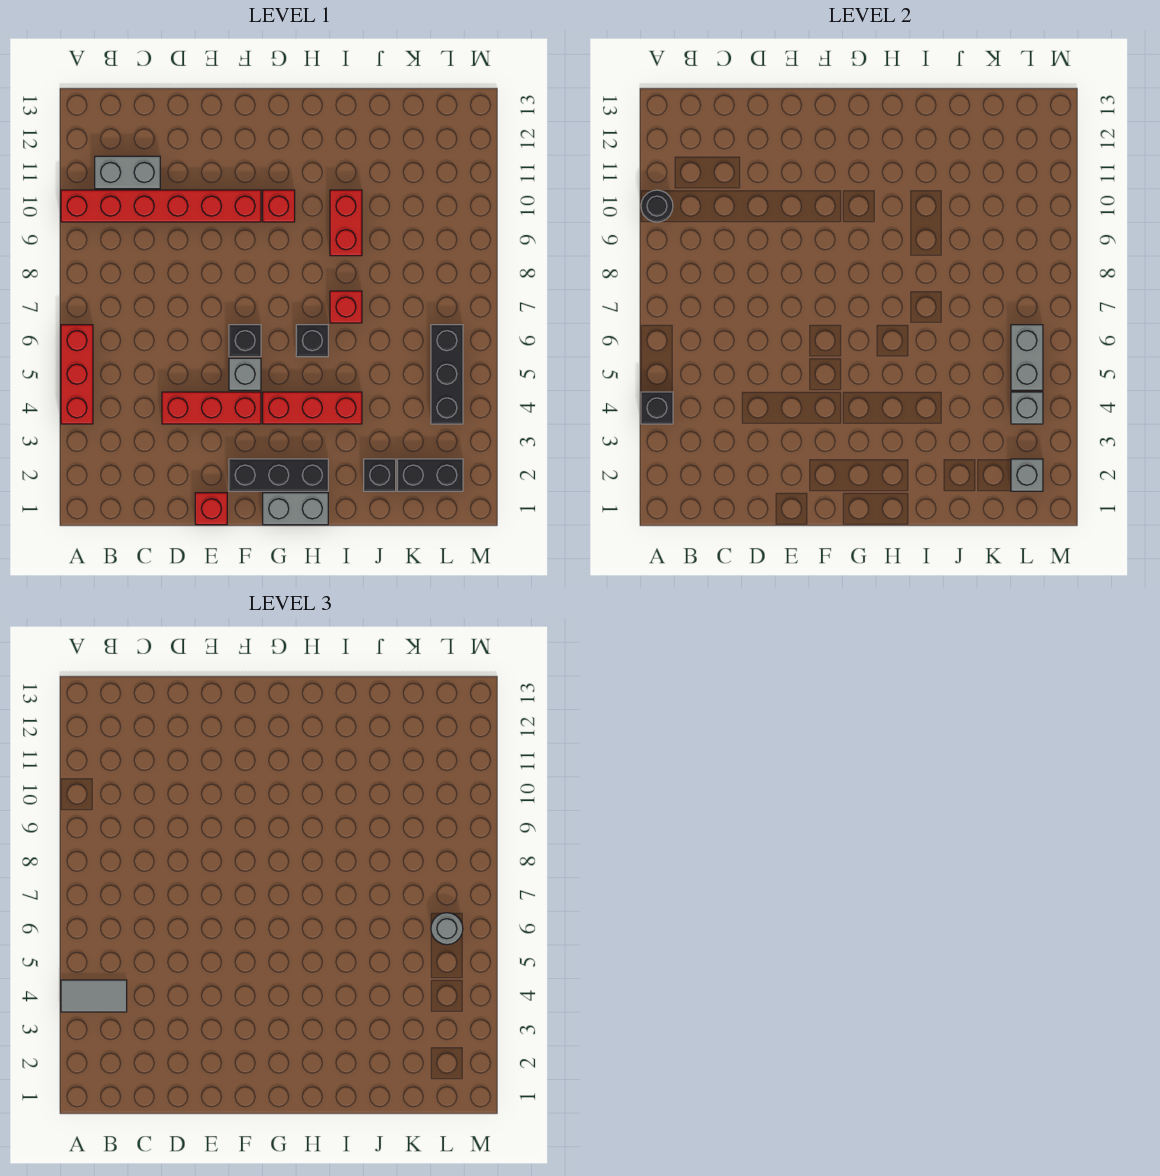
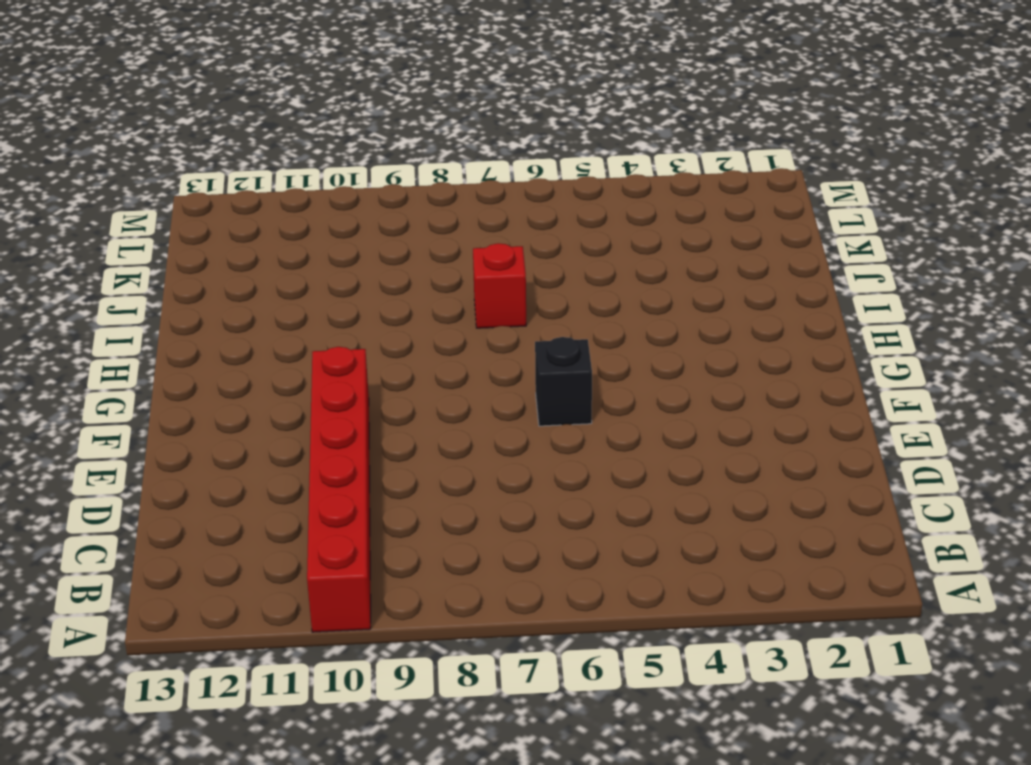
none -> red brick A4:A6 level 1
none -> grey brick B11:C11 level 1
none -> red brick D4:F4 level 1

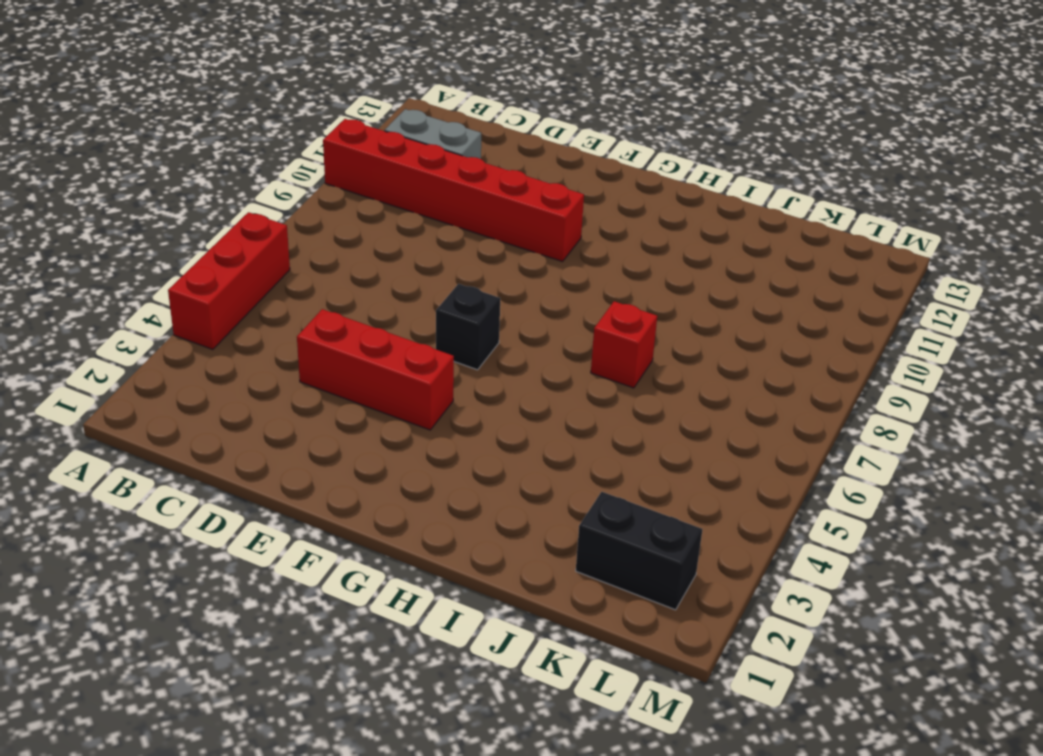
none -> red brick E1 level 1
none -> black brick F2:H2 level 1
none -> grey brick F5 level 1

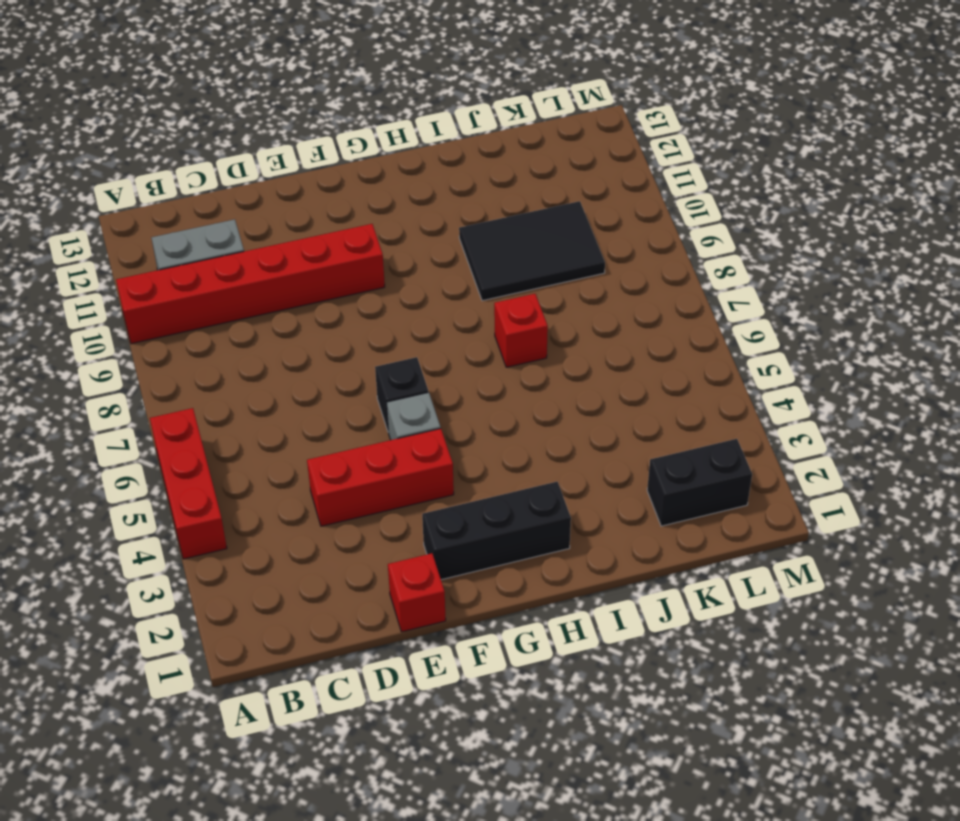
black tile I9:K10 level 1 -> red brick I9:I10 level 1
none -> grey brick G1:H1 level 1
none -> red brick G4:I4 level 1
none -> red brick G10 level 1

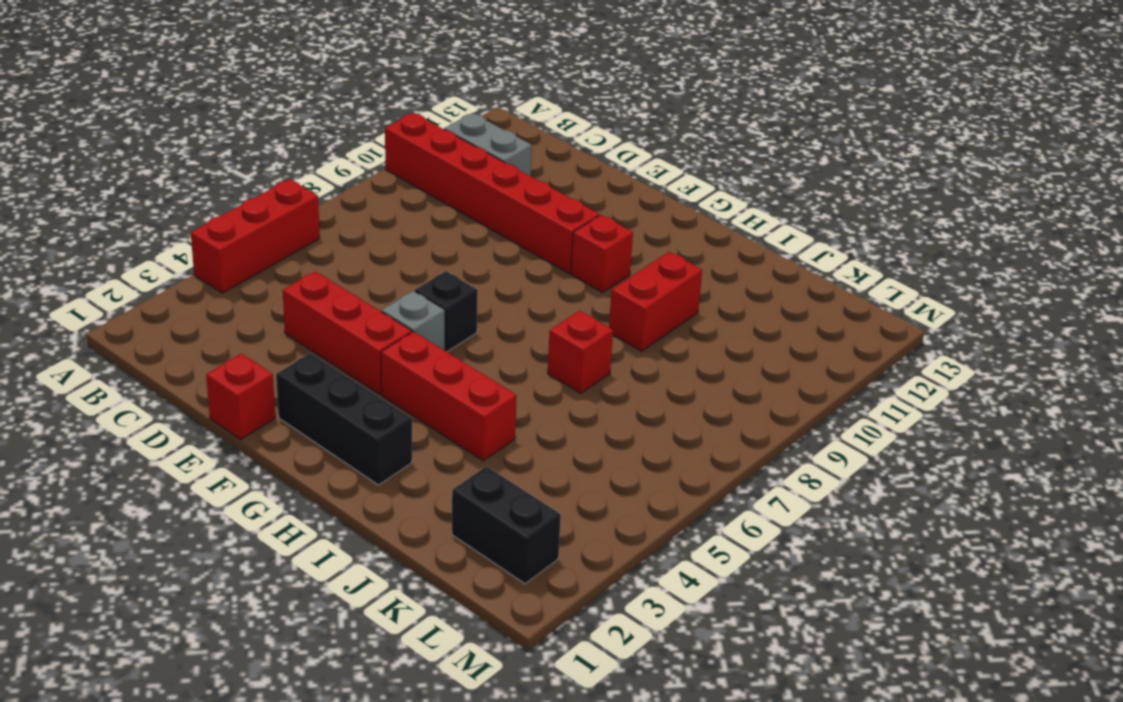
none -> grey brick G1:H1 level 1
none -> black brick H6 level 1
none -> black brick J2 level 1

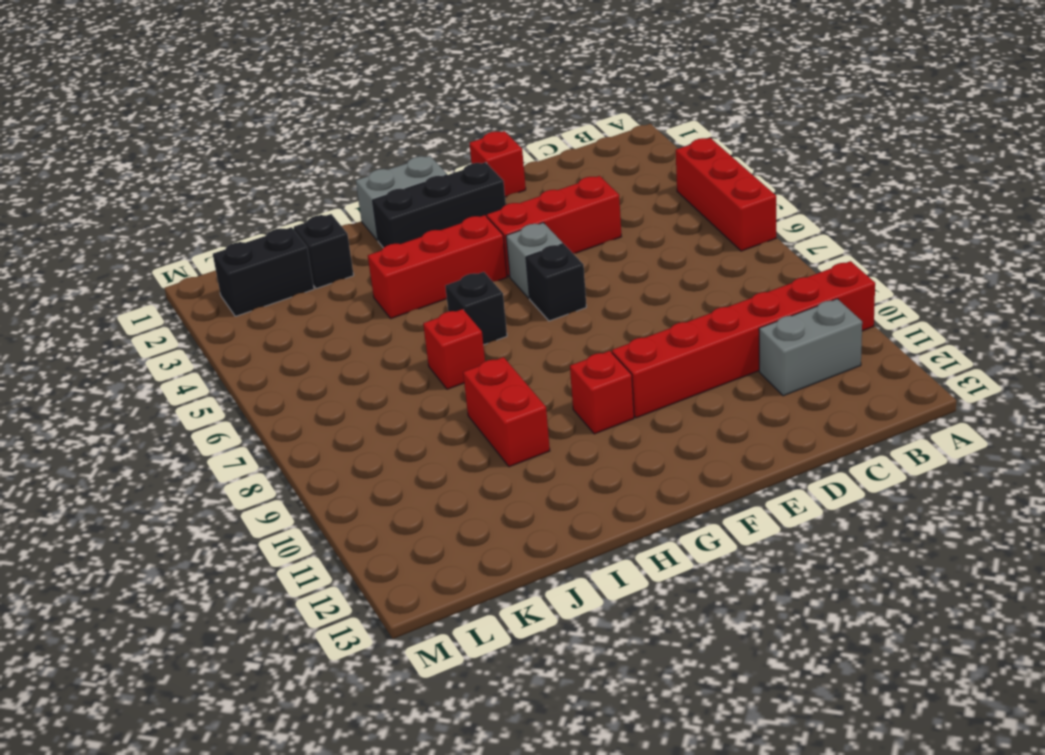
none -> black brick L4:L6 level 1
none -> black brick A4 level 2
none -> black round brick A10 level 2

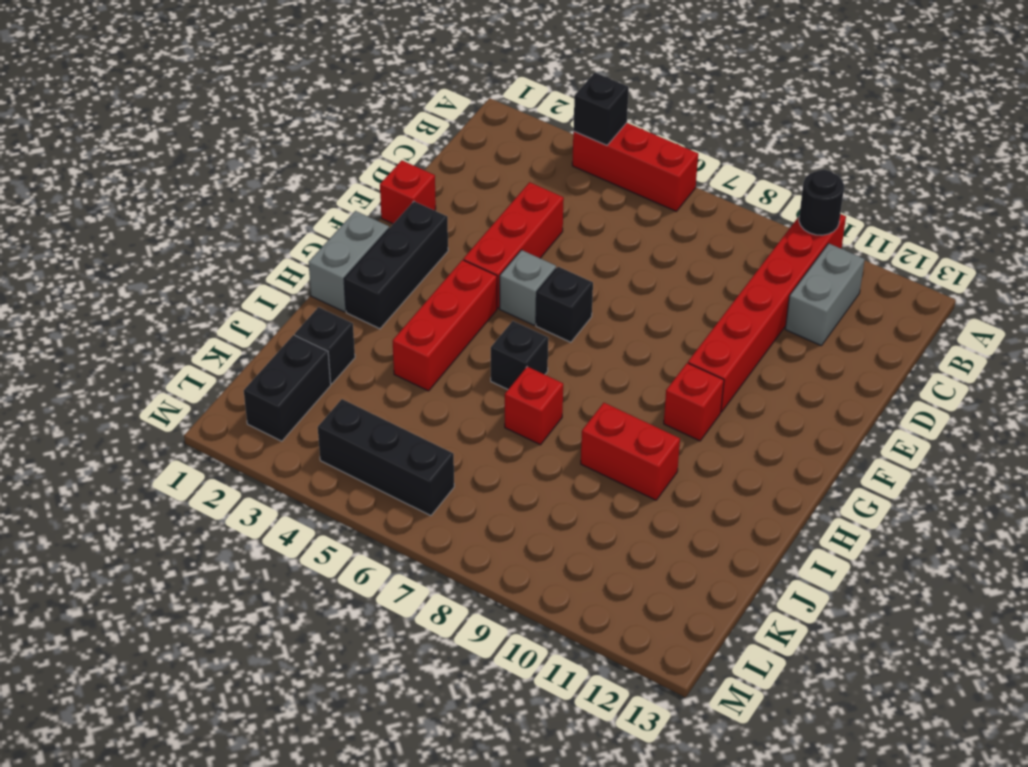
none -> grey brick L2 level 2
none -> grey brick L4 level 2
none -> grey brick L5:L6 level 2

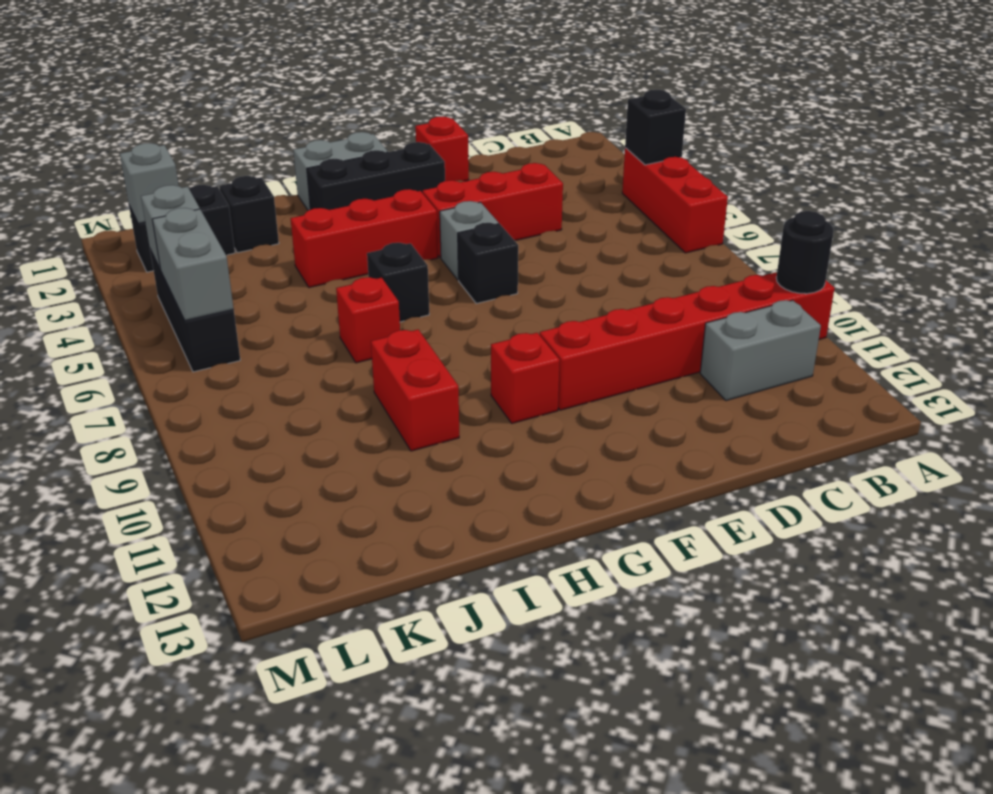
none -> grey tile A4:B4 level 3
none -> grey round brick L6 level 3

